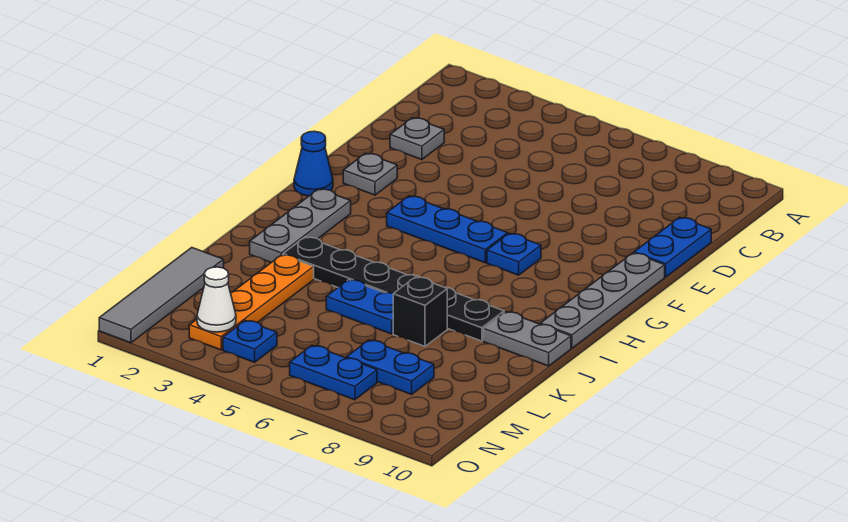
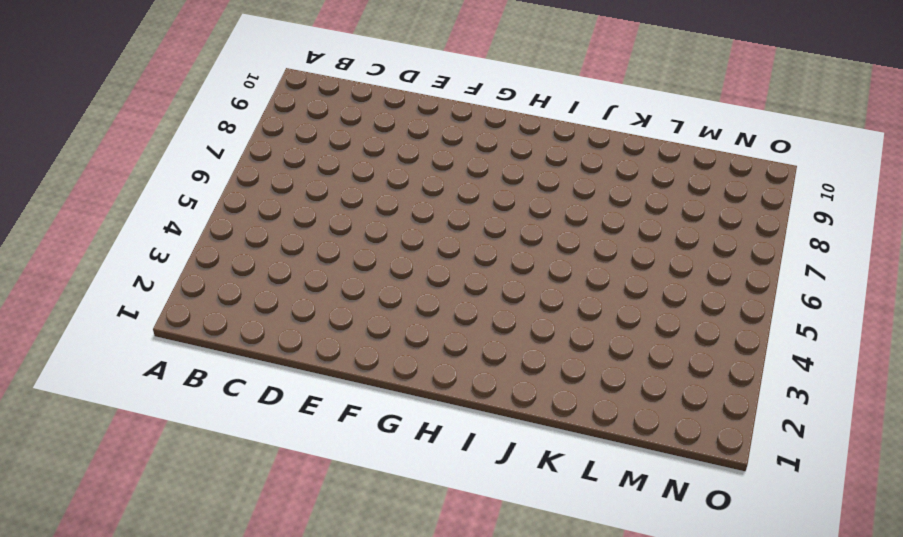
none -> grey plate D2 level 1
none -> blue plate D10:E10 level 1
none -> grey plate F2 level 1

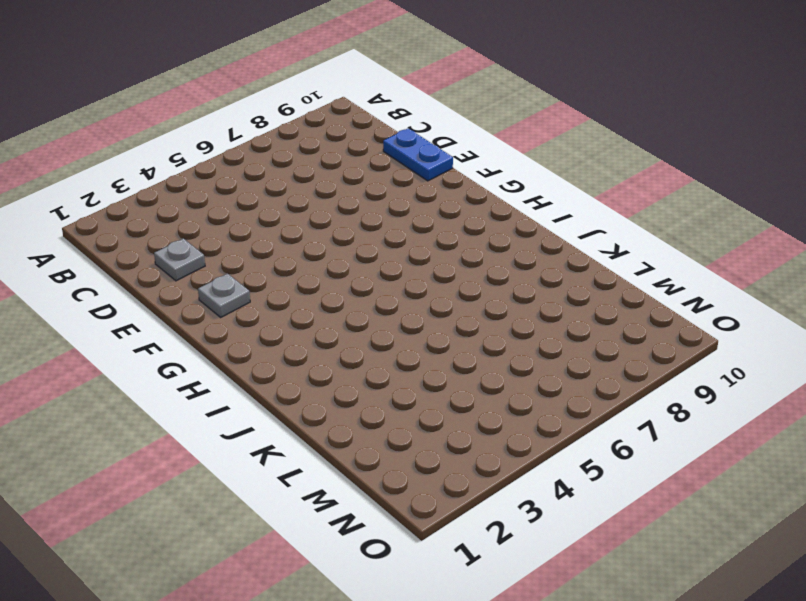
none -> grey plate F10:I10 level 1
none -> blue cone G1 level 1
none -> blue plate G4:G6 level 1

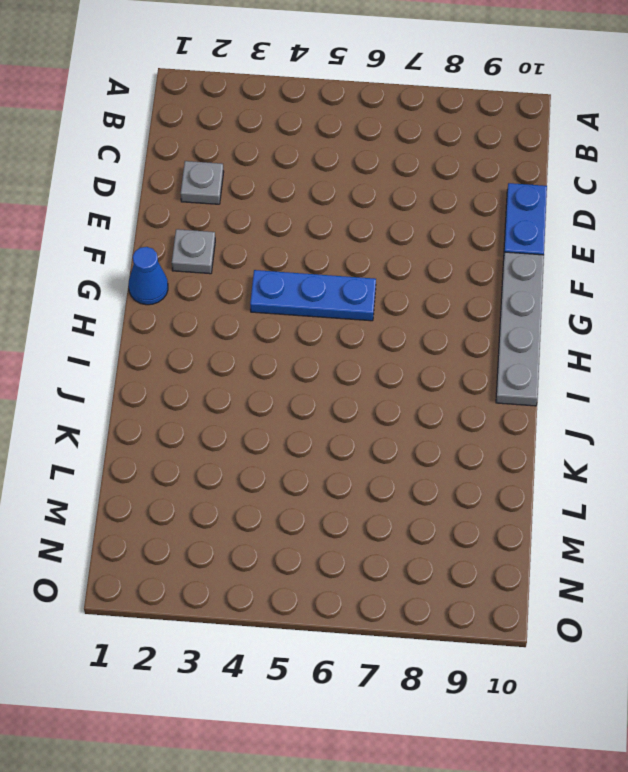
none -> blue plate G7 level 1
none -> grey plate H2:J2 level 1
none -> black plate J3:J8 level 1

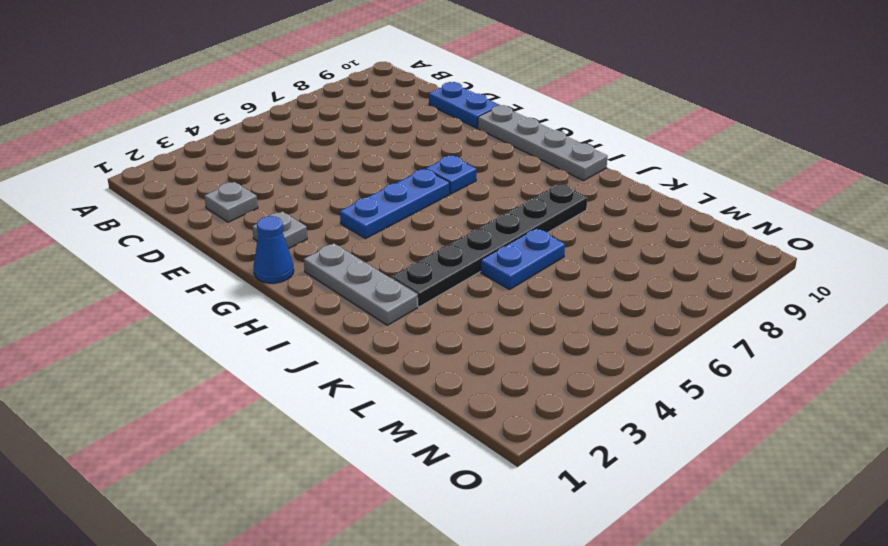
none -> grey plate J9:J10 level 1
none -> orange plate K3:N3 level 1
none -> black brick K7 level 1

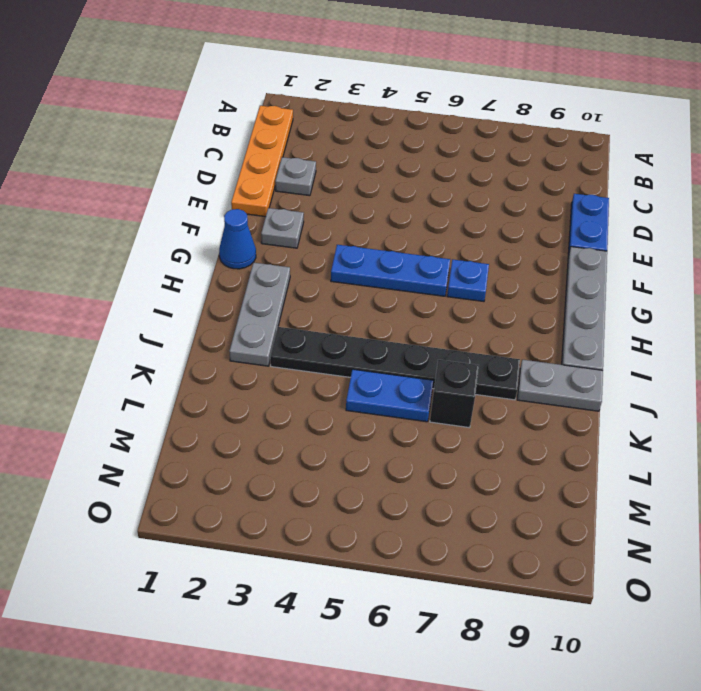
orange plate B1:E1 level 1 -> orange plate K3:N3 level 1
none -> grey tile L1:O1 level 1
none -> blue plate M7:M8 level 1
none -> blue plate N4 level 1

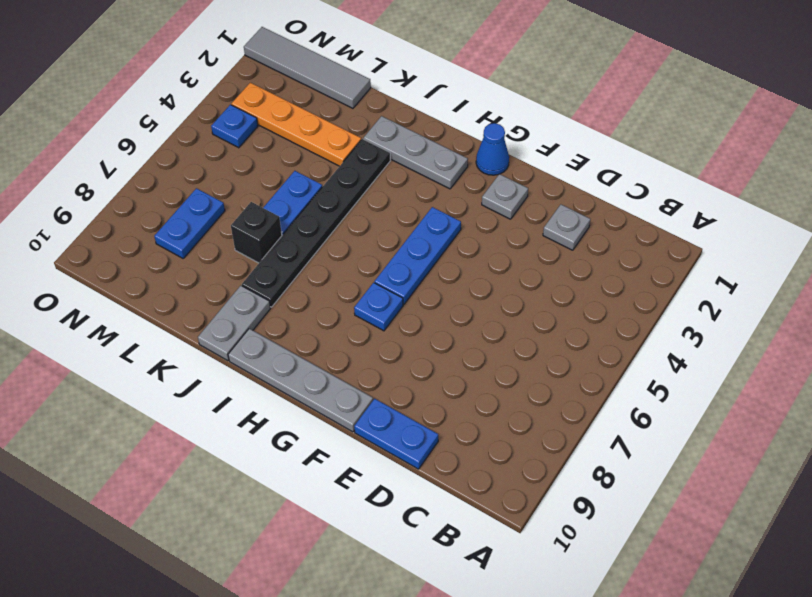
none -> blue plate N6:N7 level 1
none -> white cone N3 level 2

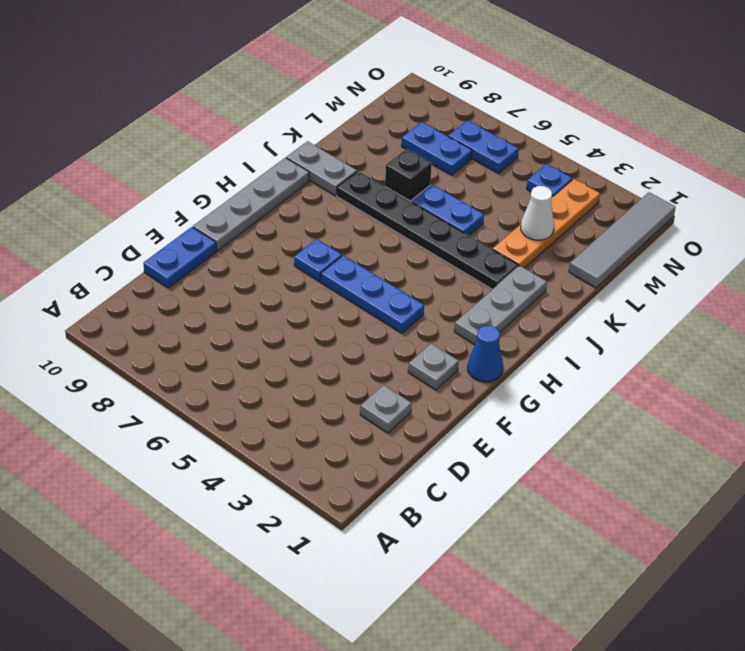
white cone L3 level 2 -> white cone N3 level 2

